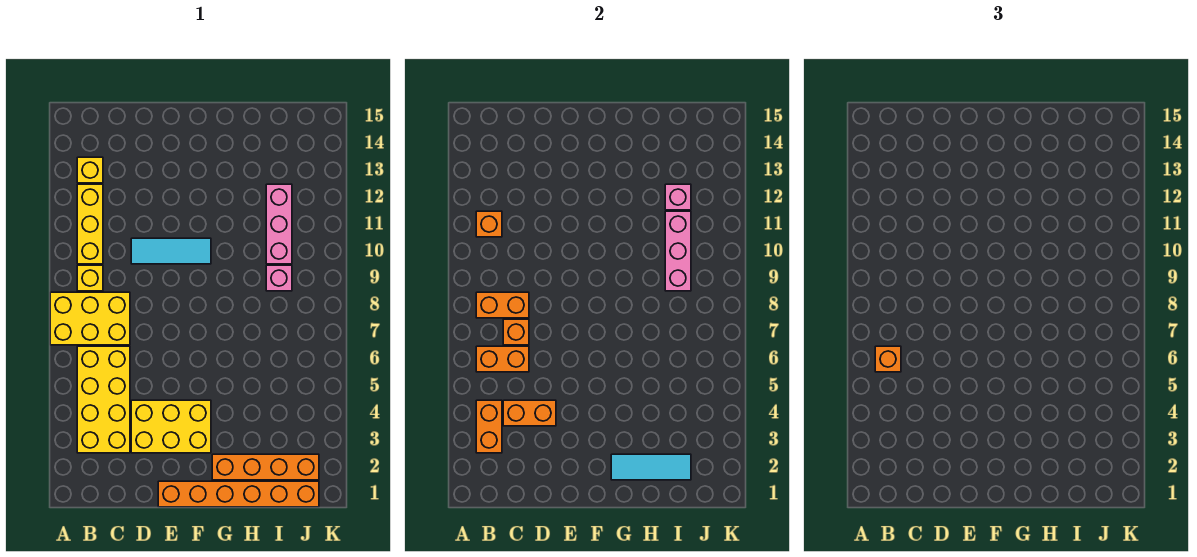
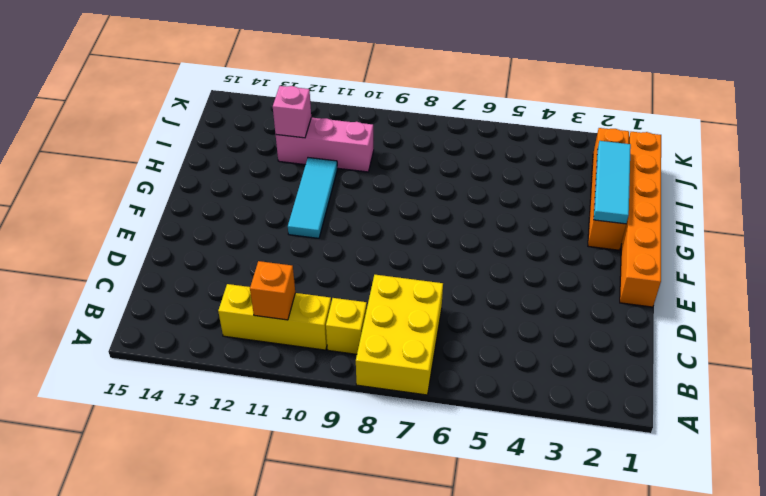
cyan tile F11:H11 level 1 -> cyan tile D10:F10 level 1
none -> yellow brick B3:C6 level 1
none -> yellow brick B13 level 1
none -> yellow brick D3:F4 level 1

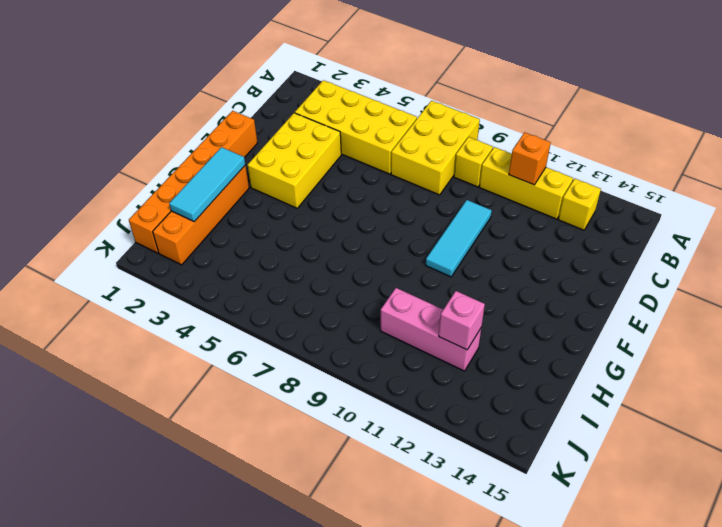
none -> pink brick I9 level 1
none -> orange brick B3:B4 level 2
none -> orange brick B6:C6 level 2

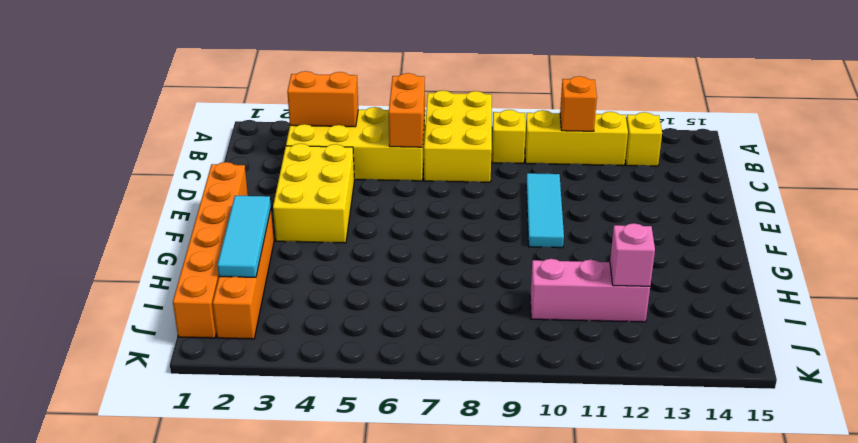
none -> pink brick I9 level 1
none -> orange brick B8:C8 level 2
none -> orange brick C4:D4 level 2

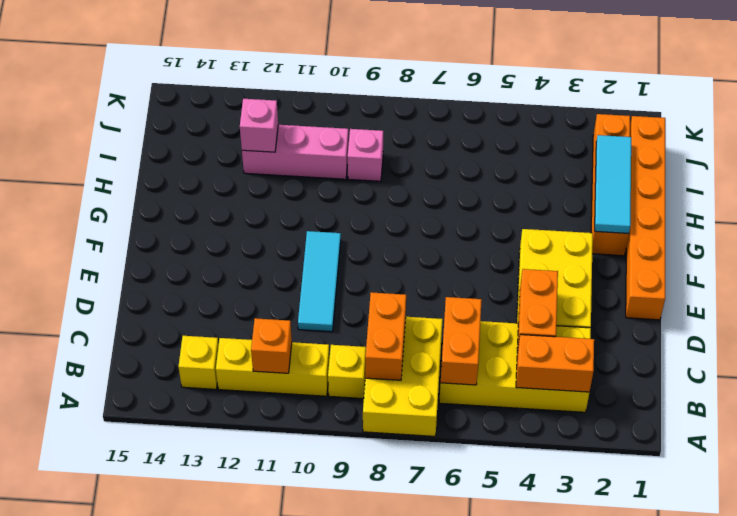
none -> orange brick C7 level 2
none -> pink brick I9:I11 level 2
none -> orange brick B6 level 3

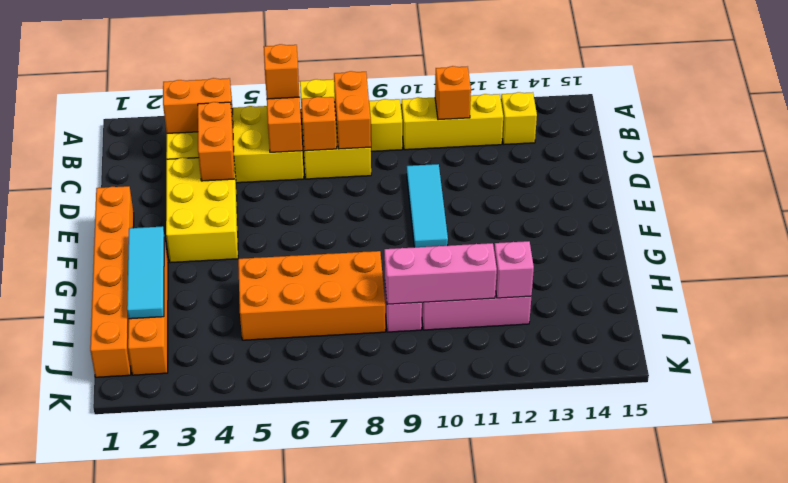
orange brick H5:I8 level 1 -> none

